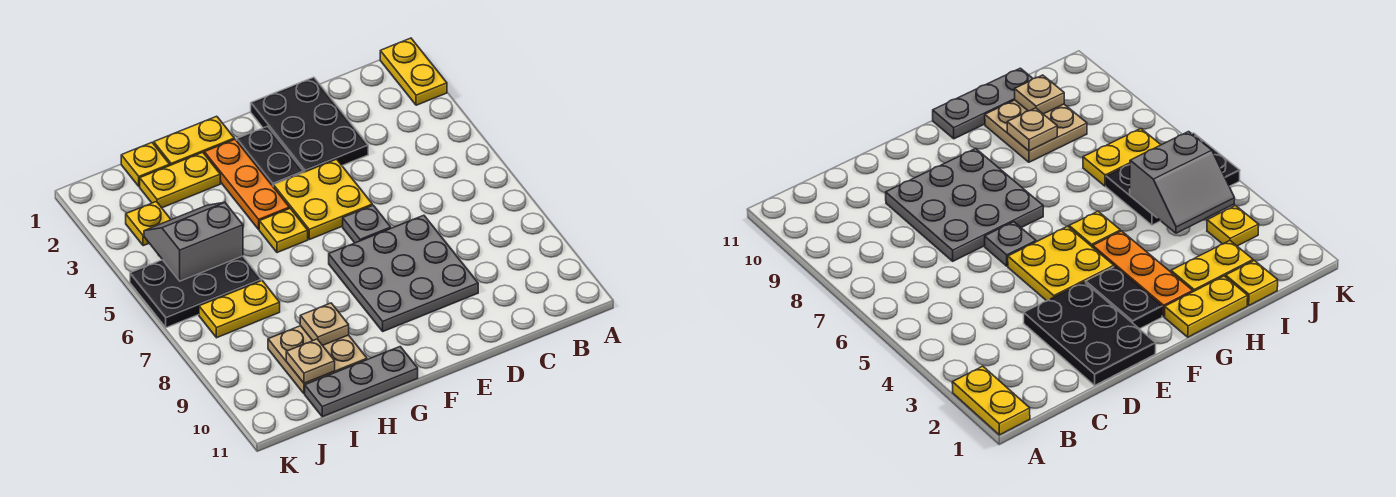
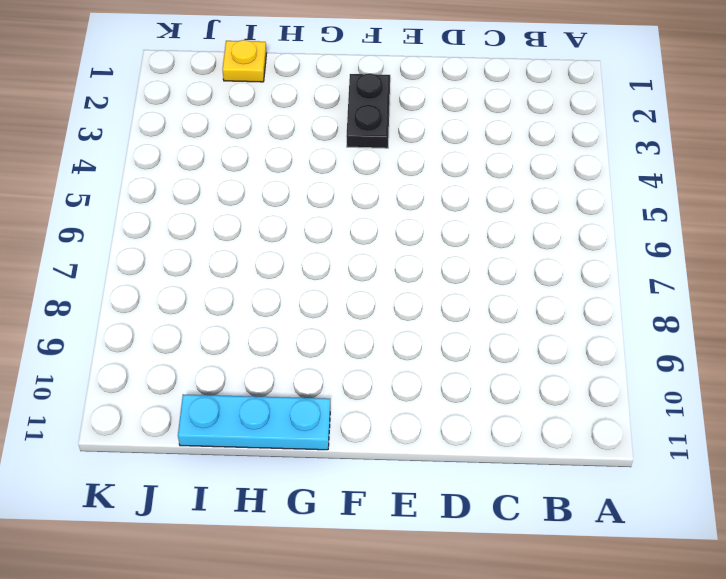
cyan plate G11:I11 level 1 -> grey plate G11:I11 level 1
none -> yellow plate A1:A2 level 1
none -> black plate D1:E3 level 1
none -> grey plate D7:F9 level 1

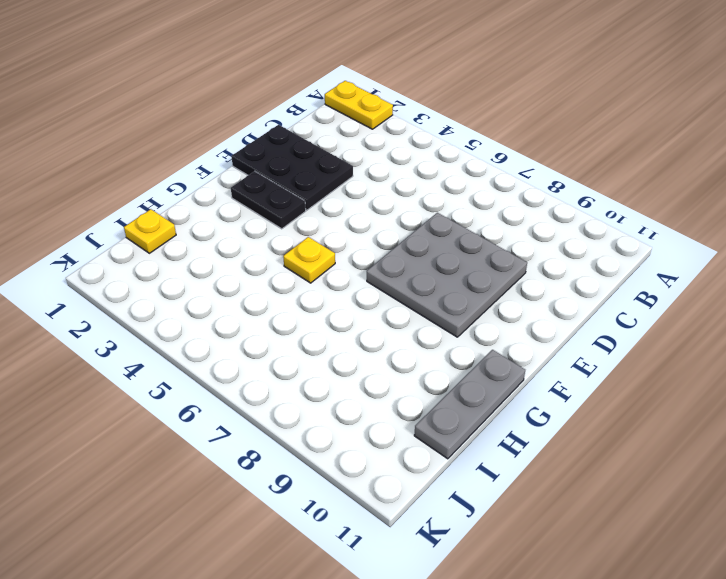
none -> yellow plate E4:F5 level 1
none -> grey plate E6 level 1
none -> yellow plate G1:H1 level 1

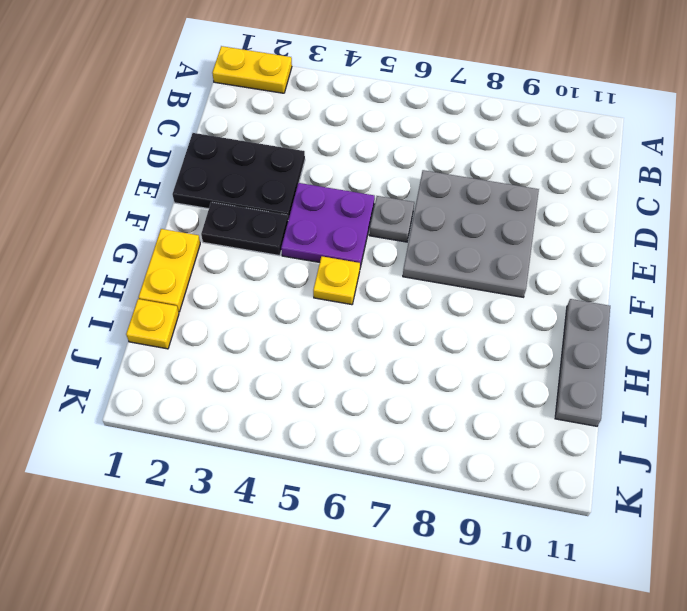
purple plate E4:F5 level 1 -> yellow plate E4:F5 level 1
none -> orange plate G2:G4 level 1
none -> yellow plate H2:I2 level 1
none -> tan plate H9:I10 level 1

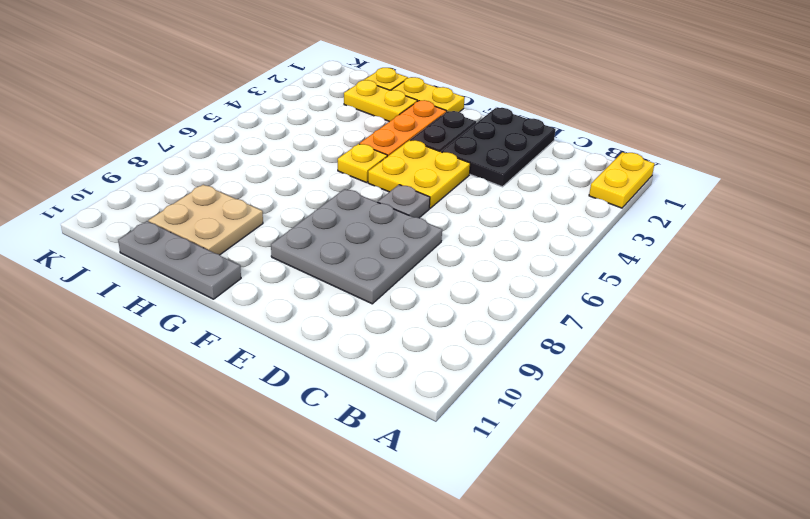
none -> black plate I5:K6 level 1
none -> yellow plate I7:J7 level 1
none -> yellow plate J3 level 1

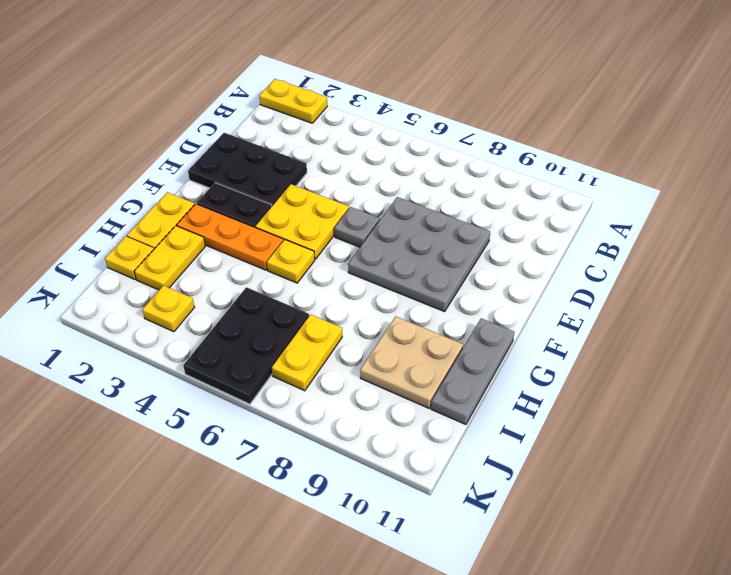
none -> tan plate H9 level 2
none -> grey slope I4:J5 level 2 top 5
none -> tan plate I10 level 2

